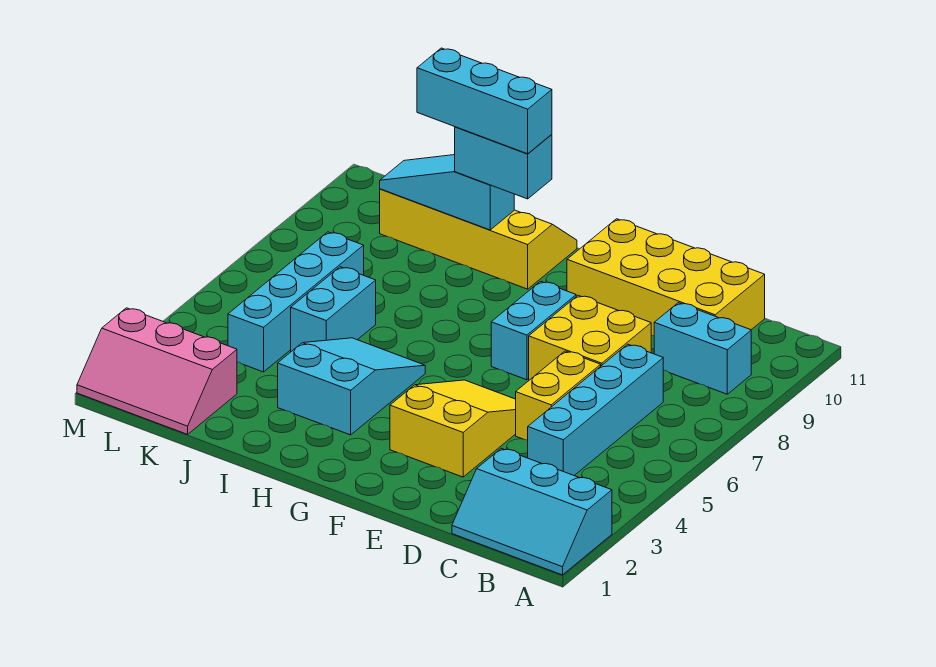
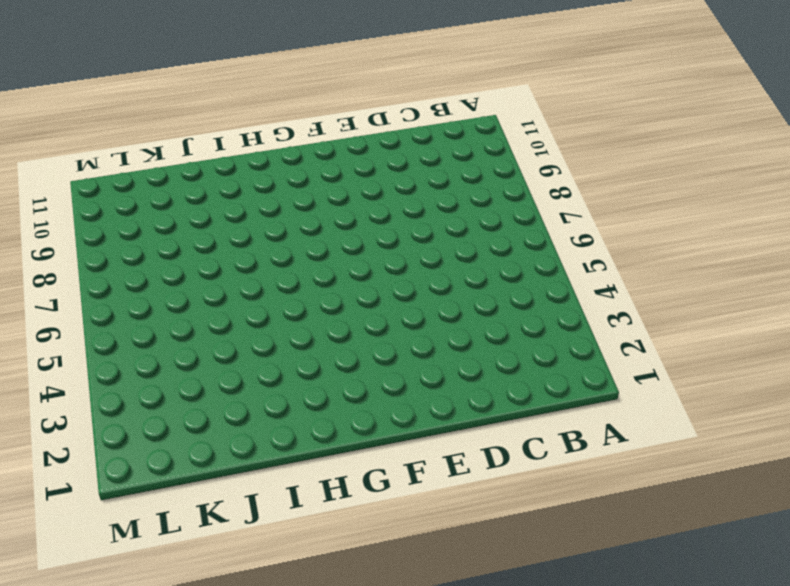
none -> cyan slope A1:C2 level 1 top 2
none -> cyan brick B9:C9 level 1
none -> cyan brick C4:C7 level 1

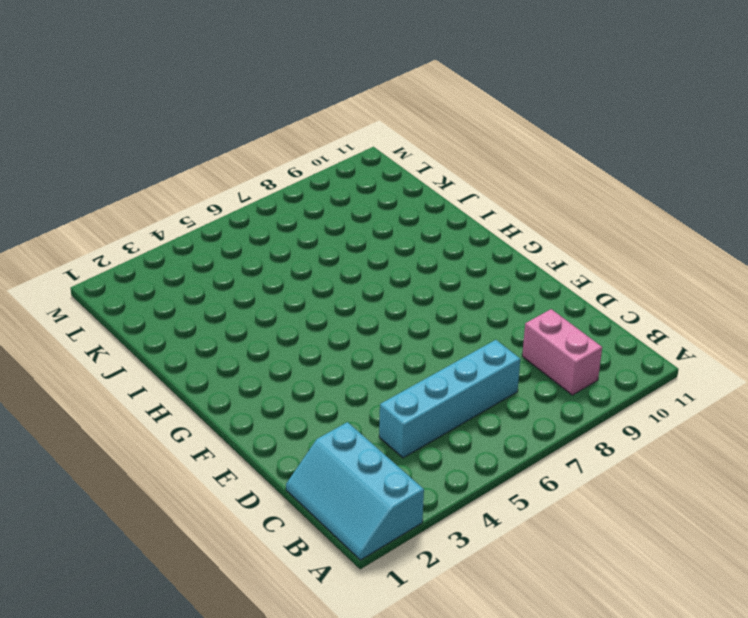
pink brick B9:C9 level 1 -> cyan brick B9:C9 level 1
none -> yellow brick C10:F11 level 1
none -> yellow brick D5:D6 level 1
none -> yellow brick D7:E8 level 1

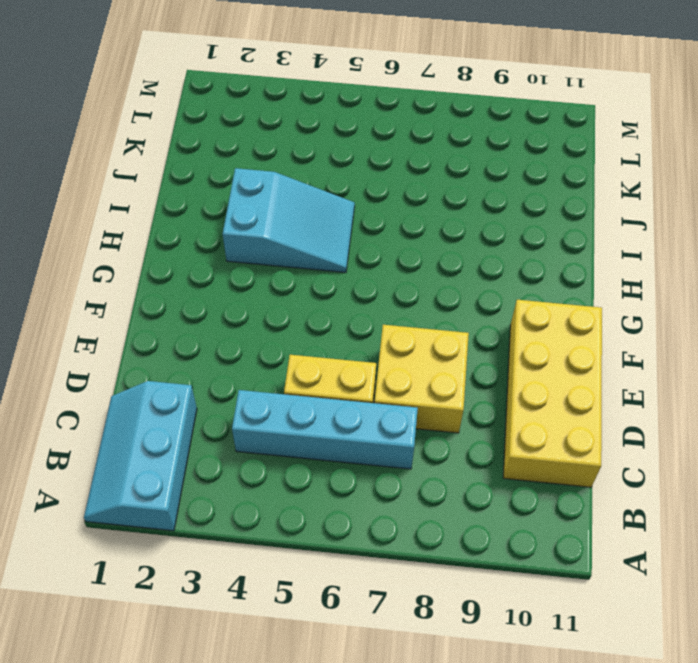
none -> cyan brick B9:C9 level 1
none -> yellow slope E3:F5 level 1 top 3
none -> cyan brick F7:F8 level 1

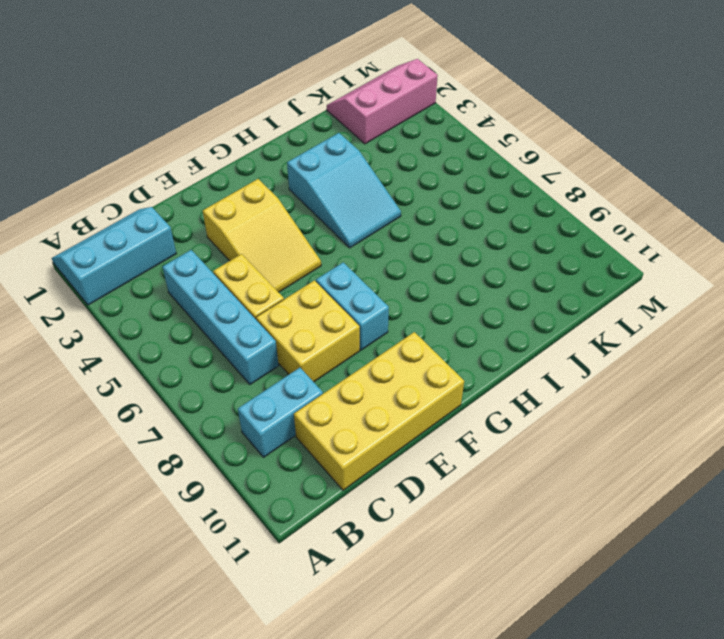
none -> yellow slope H10:K11 level 1 top 10
none -> cyan brick J5:J6 level 1
none -> cyan brick K4:K7 level 1

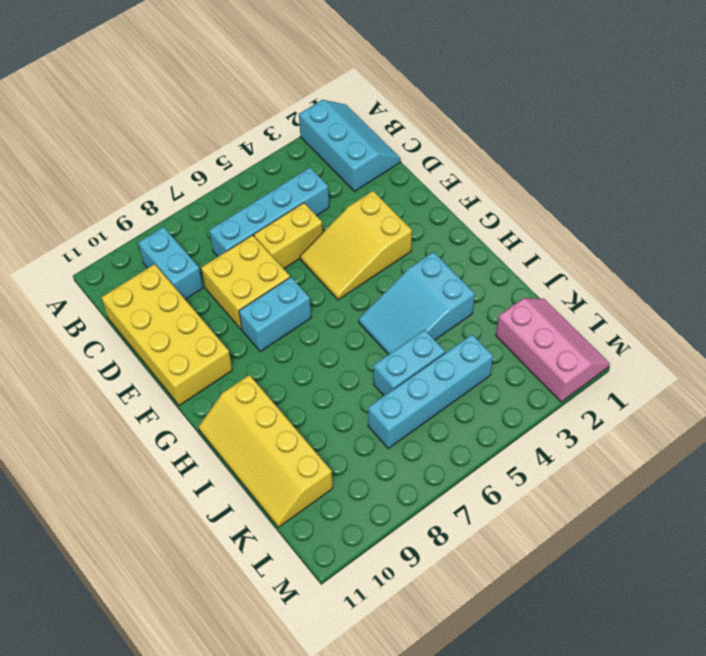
none -> cyan slope I10:K10 level 2 top I
none -> cyan brick H10:I10 level 3
none -> cyan brick H10:J10 level 4

